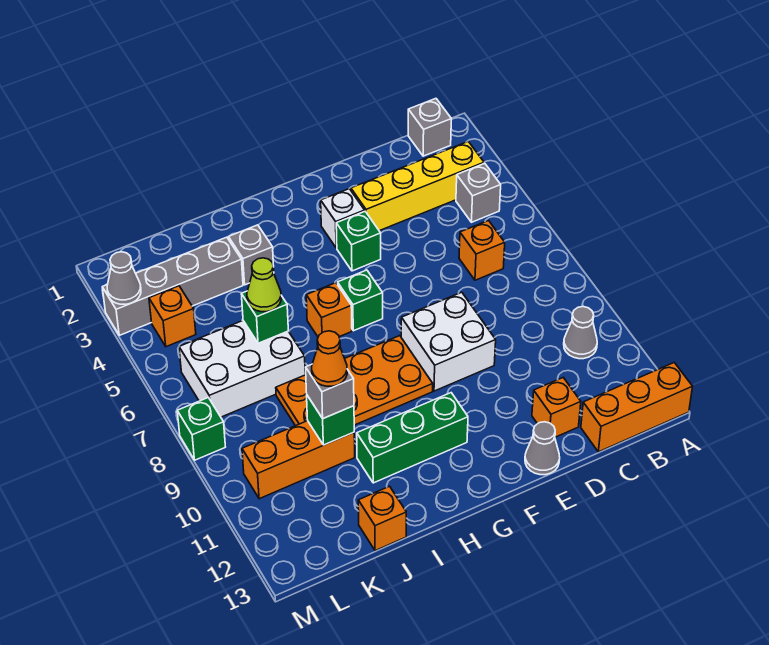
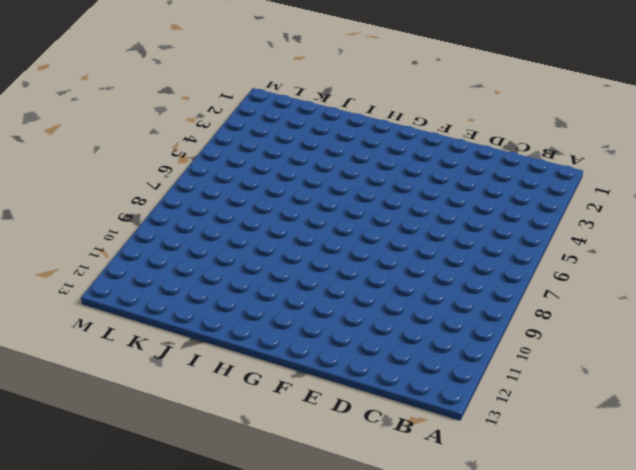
none -> orange brick A13:C13 level 1
none -> grey brick B1 level 1
none -> yellow brick B3:E3 level 1

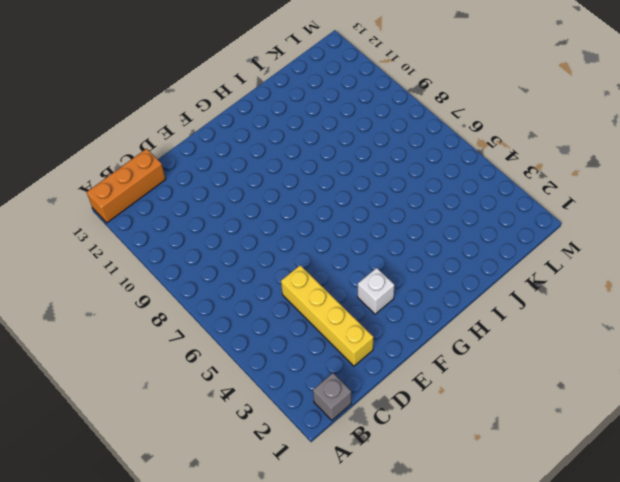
yellow brick D2:D5 level 1 -> yellow brick B3:E3 level 1
none -> grey brick B4 level 1
none -> grey cone B10 level 1
none -> orange brick C6 level 1

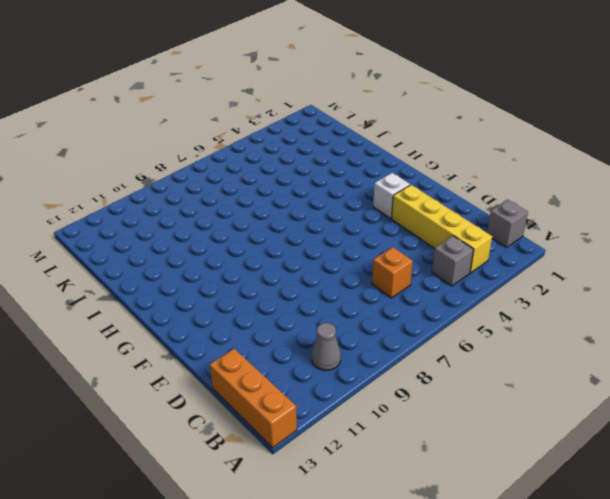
none -> orange brick D12 level 1
none -> white brick E8:F9 level 1
none -> grey cone E13 level 1

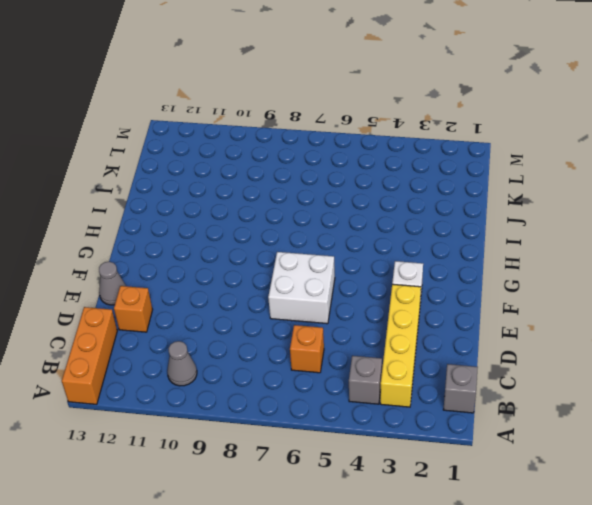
white brick E6:F7 level 1 -> white brick E8:F9 level 1
none -> green brick F4 level 1
none -> green brick G6 level 1
none -> orange plate G8:J9 level 1

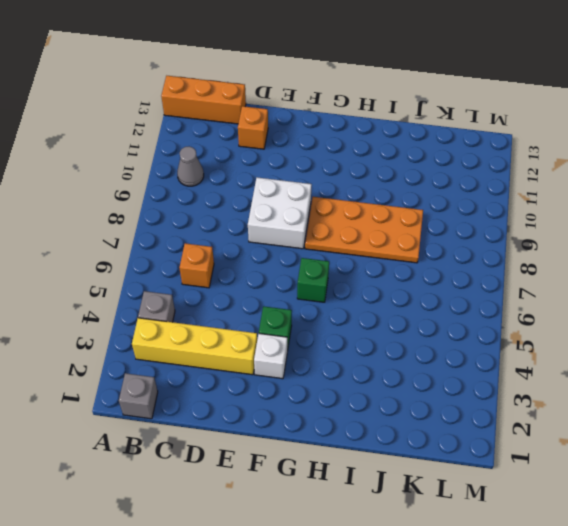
none -> grey cone E13 level 1
none -> green brick G11:I11 level 1
none -> orange brick H6 level 1

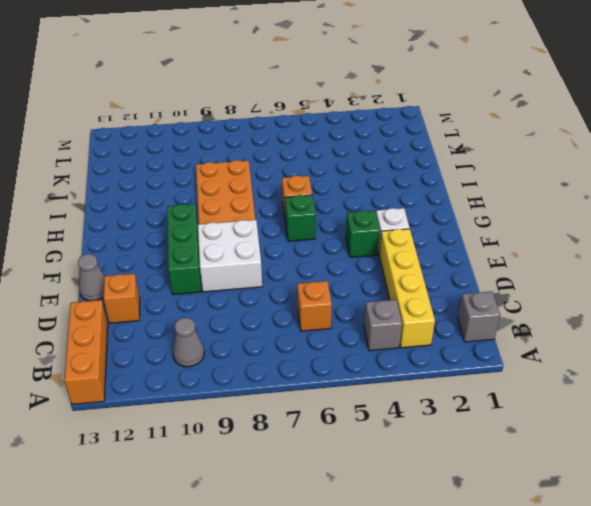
green brick E10:G10 level 1 -> green brick G11:I11 level 1
none -> grey brick I3 level 1
none -> grey brick J3:M3 level 1
none -> white brick J6:L7 level 1

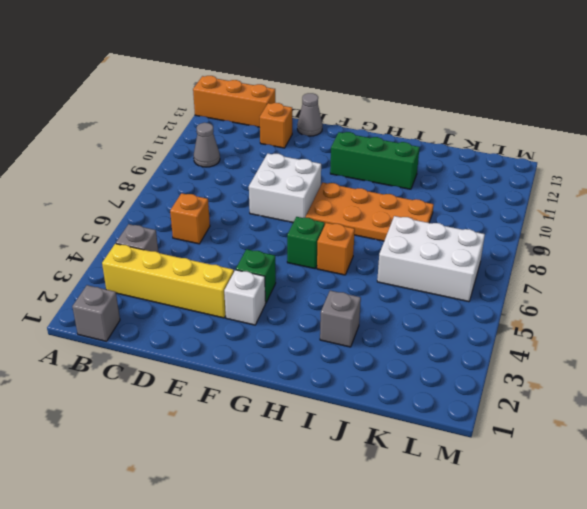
none -> grey brick J3:M3 level 1
none -> orange brick J10:L10 level 1
none -> orange brick J13 level 1

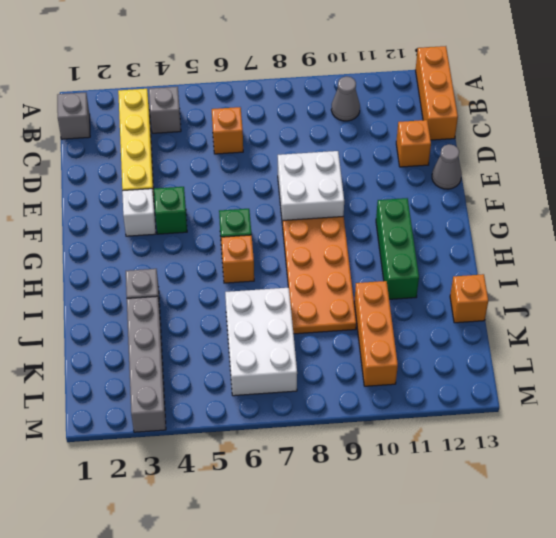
none -> orange brick L4 level 1
none -> green brick M8 level 1
none -> green brick J6 level 2

